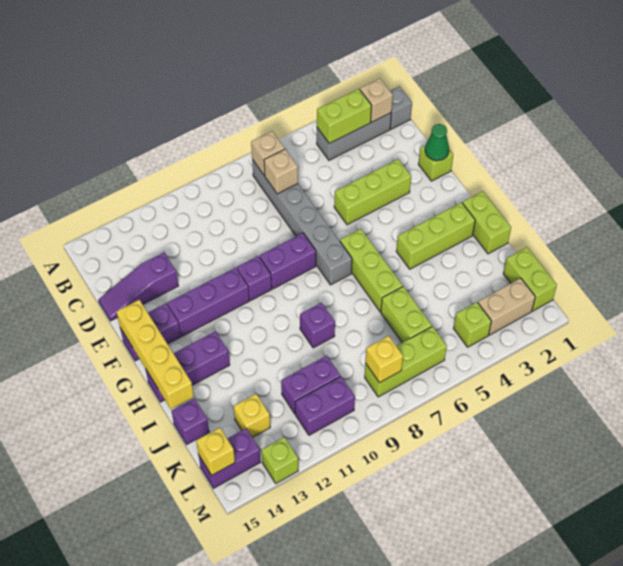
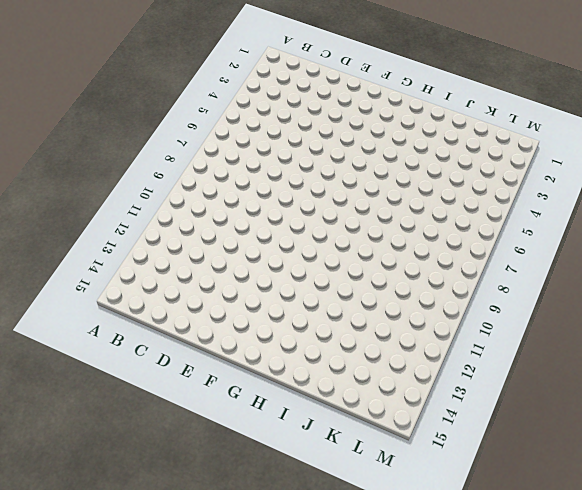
none -> grey brick B1 level 1
none -> grey brick B2:B4 level 1
none -> grey brick B7:G7 level 1
none -> purple slope D13:D15 level 1 top 13

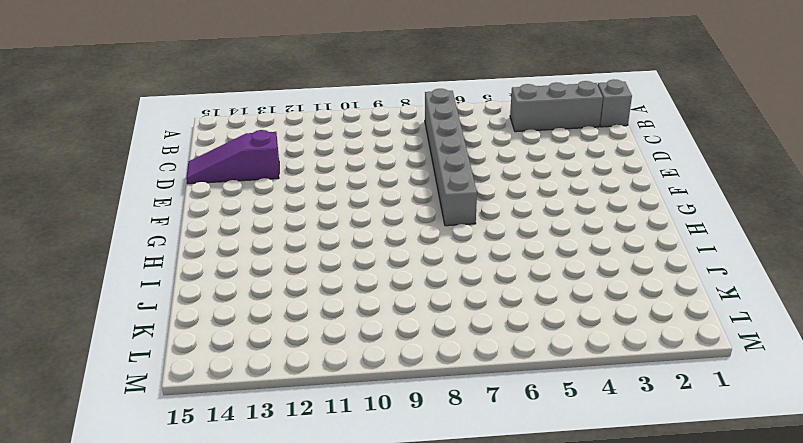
none -> lime brick E1 level 1
none -> lime brick E3:E5 level 1
none -> purple brick F8:F9 level 1
none -> purple brick F10 level 1

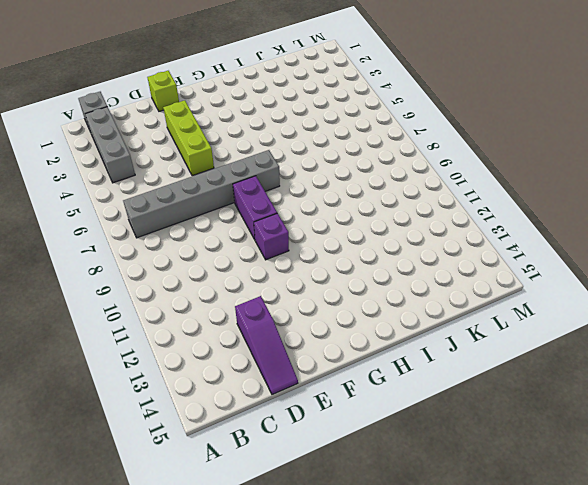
none -> purple brick F11:F13 level 1
none -> purple brick F14:F15 level 1
none -> lime brick G6:I6 level 1
none -> lime brick H1:I1 level 1

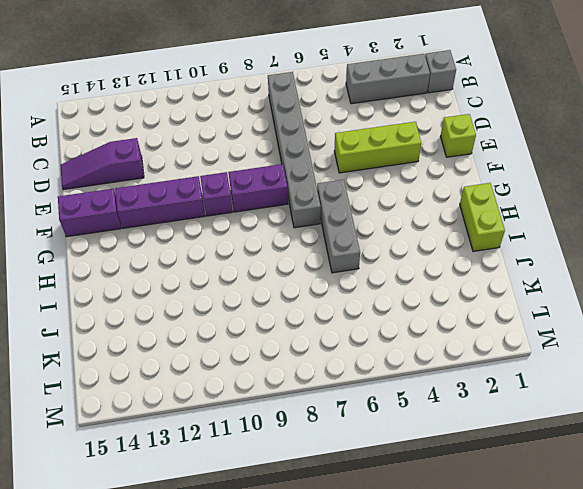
grey brick G6:I6 level 1 -> lime brick G6:I6 level 1
none -> lime brick H2:H4 level 1
none -> purple brick H13:H15 level 1
none -> purple brick I9 level 1
none -> lime brick J6:K6 level 1

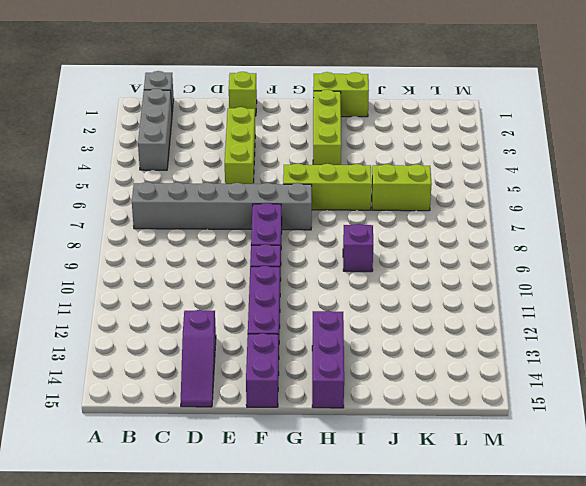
none -> purple brick J15 level 1
none -> lime brick K1:L1 level 1
none -> purple brick K10:K11 level 1
none -> yellow brick K13 level 1

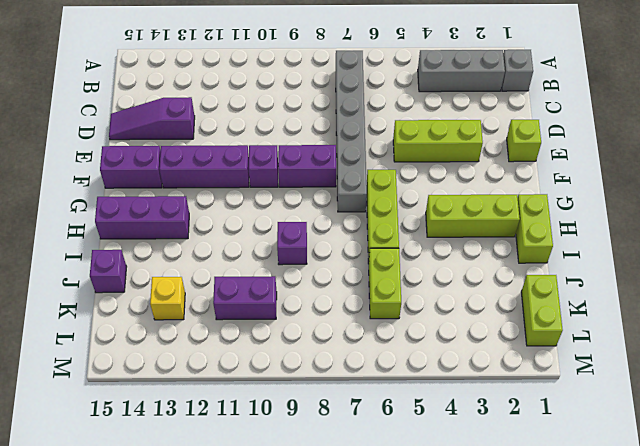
none -> tan brick L2:L3 level 1
none -> lime brick L4 level 1
none -> lime brick L6:L8 level 1
none -> purple brick L10:L11 level 1

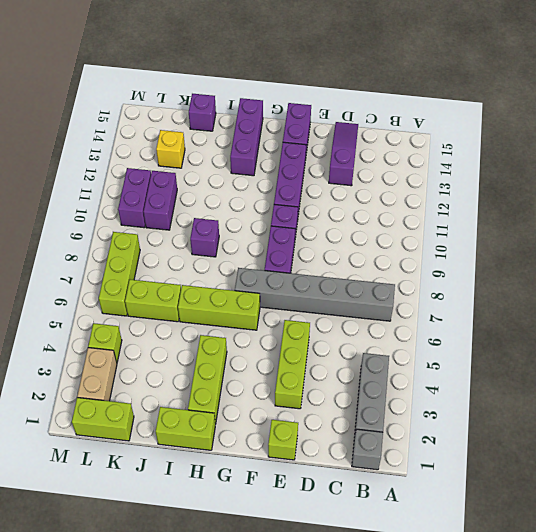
none -> purple brick L14:L15 level 1
none -> lime brick M13 level 1
none -> tan brick B2 level 2
none -> lime brick B3:B4 level 2

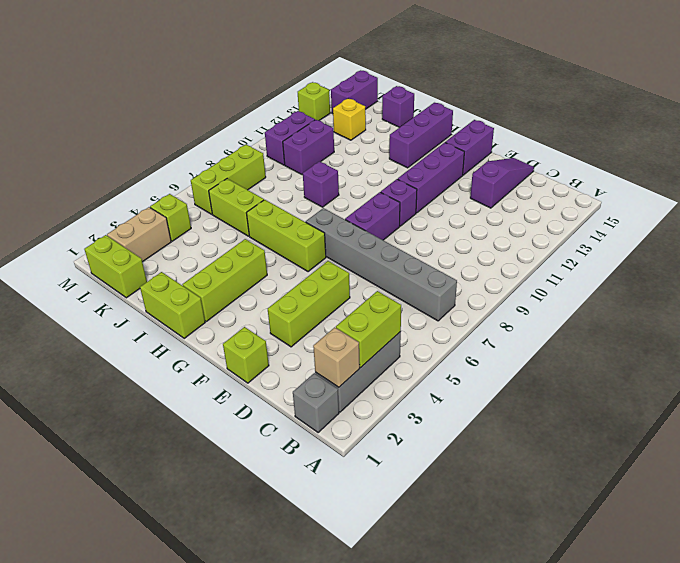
none -> tan brick B7 level 2
none -> tan brick C7 level 2
none -> green cone E1 level 2
none -> yellow brick F15:I15 level 2

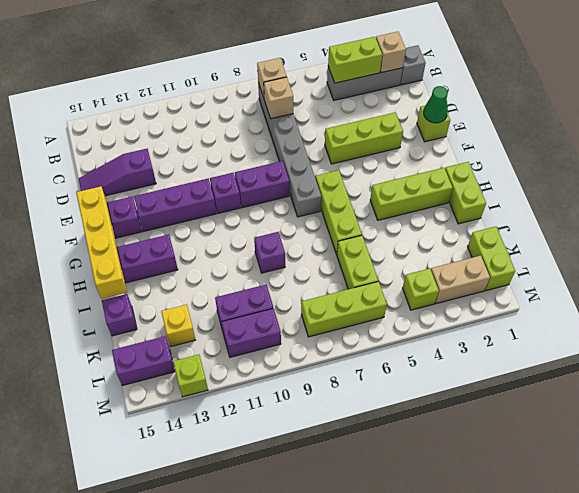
none -> yellow brick L8 level 2
none -> yellow brick L15 level 2

